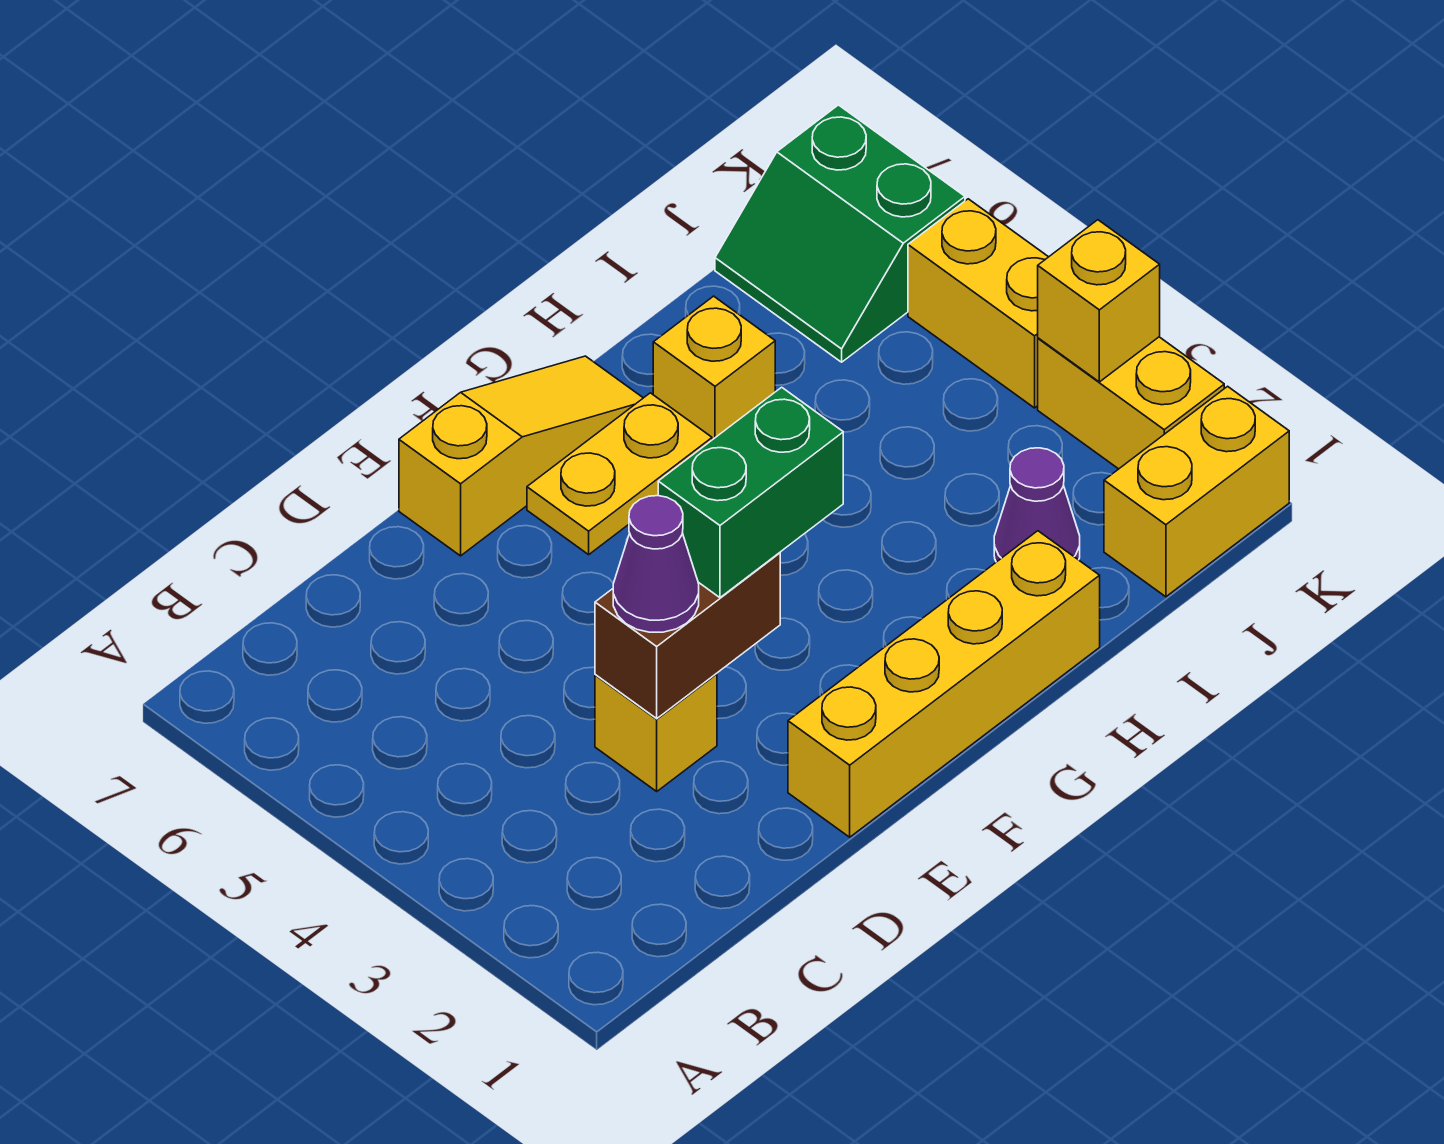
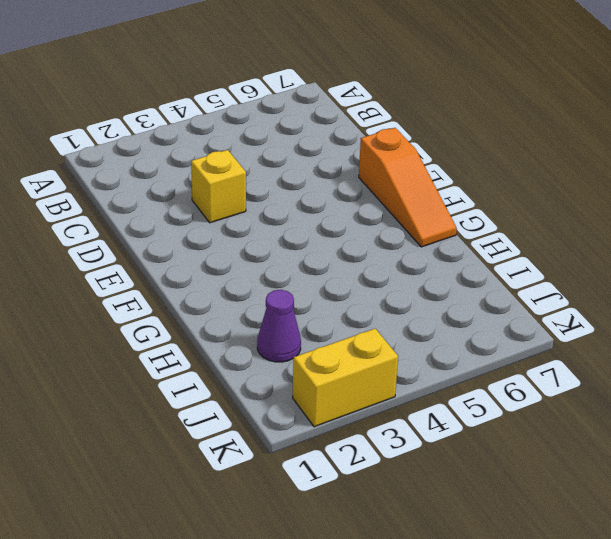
orange slope E7:G7 level 1 top E -> yellow slope E7:G7 level 1 top E
none -> yellow brick E1:H1 level 1
none -> yellow plate F6:G6 level 1
none -> yellow brick H6 level 1

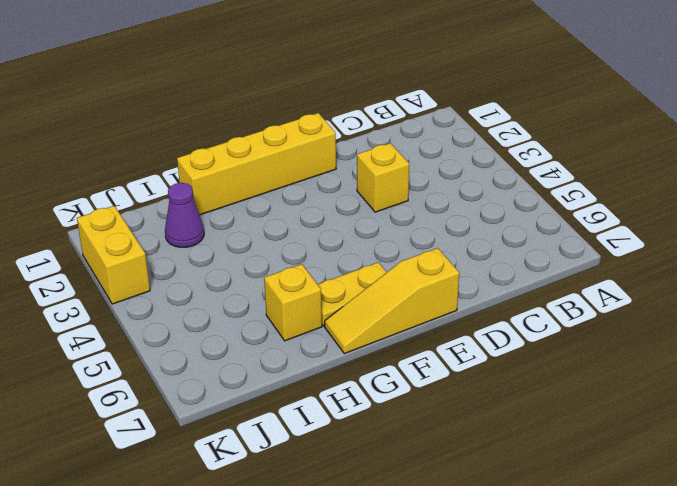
none -> yellow brick J1:K1 level 1
none -> green slope J6:K7 level 1 top K
none -> yellow brick K4:K5 level 1

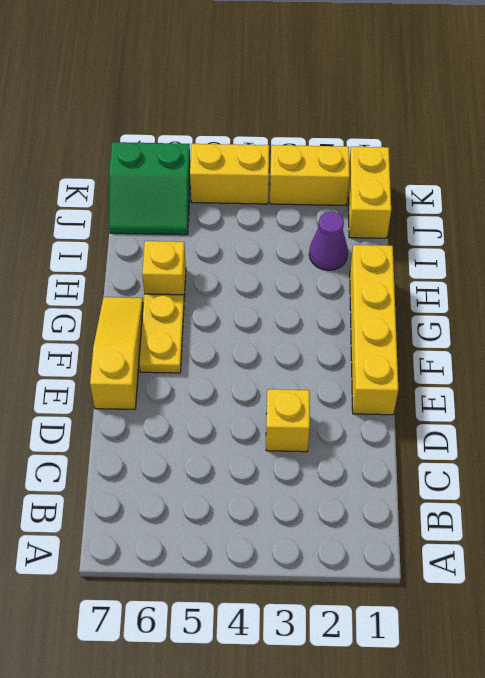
none -> brown brick D3:E3 level 2
none -> yellow brick K3 level 2
none -> purple cone D3 level 3

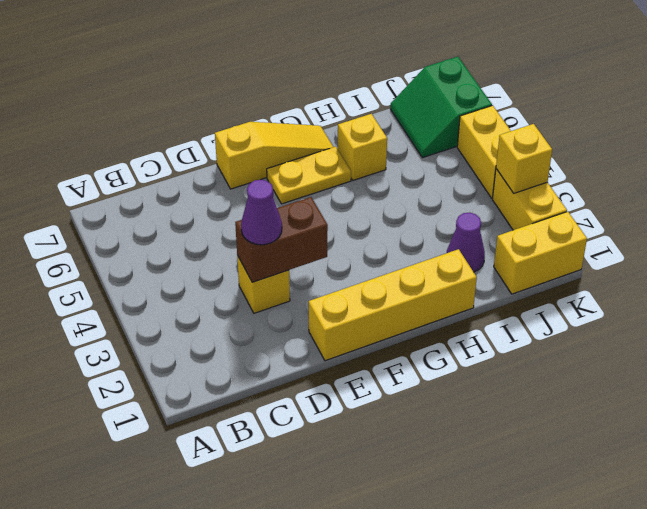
none -> green brick E3:F3 level 3

